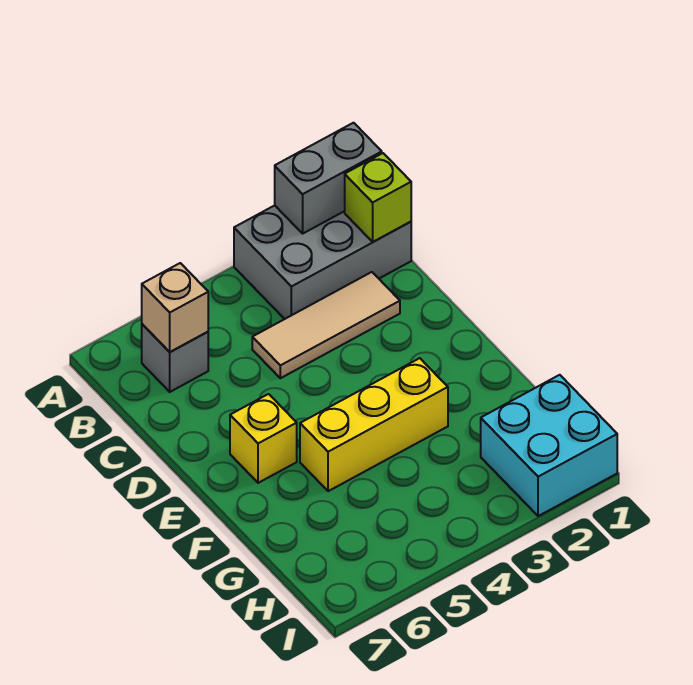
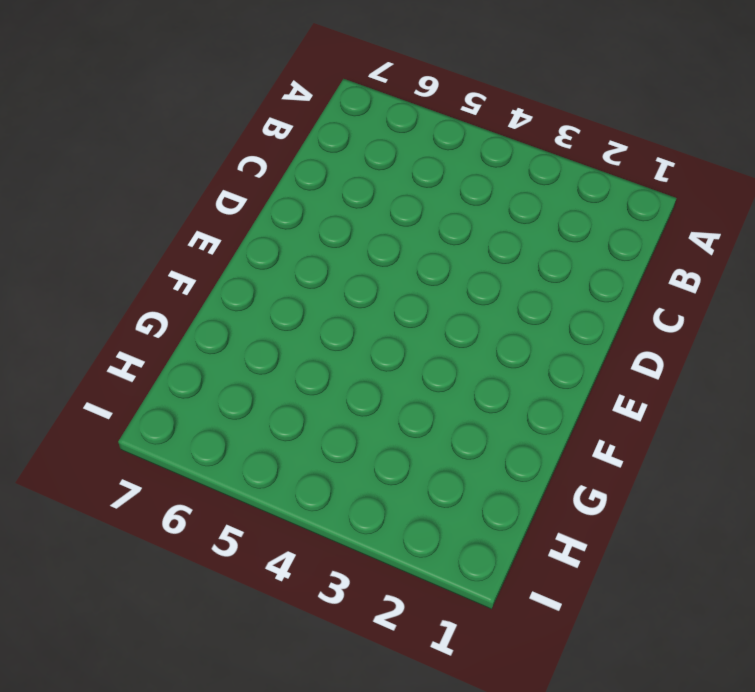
none -> grey brick A1:B3 level 1
none -> grey brick B6 level 1

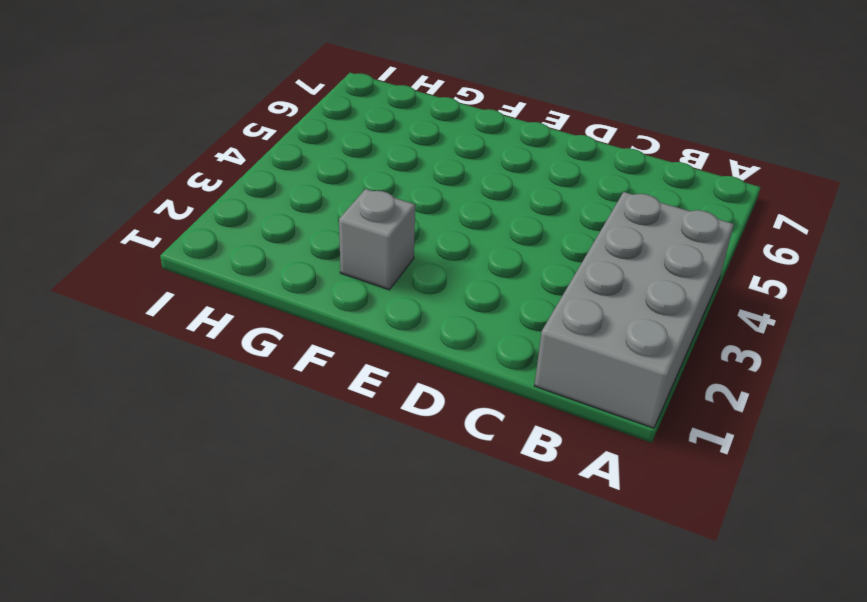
grey brick A1:B4 level 1 -> grey brick A1:B3 level 1
grey brick F2 level 1 -> grey brick B6 level 1
none -> tan tile C2:C4 level 1
none -> yellow brick E6 level 1

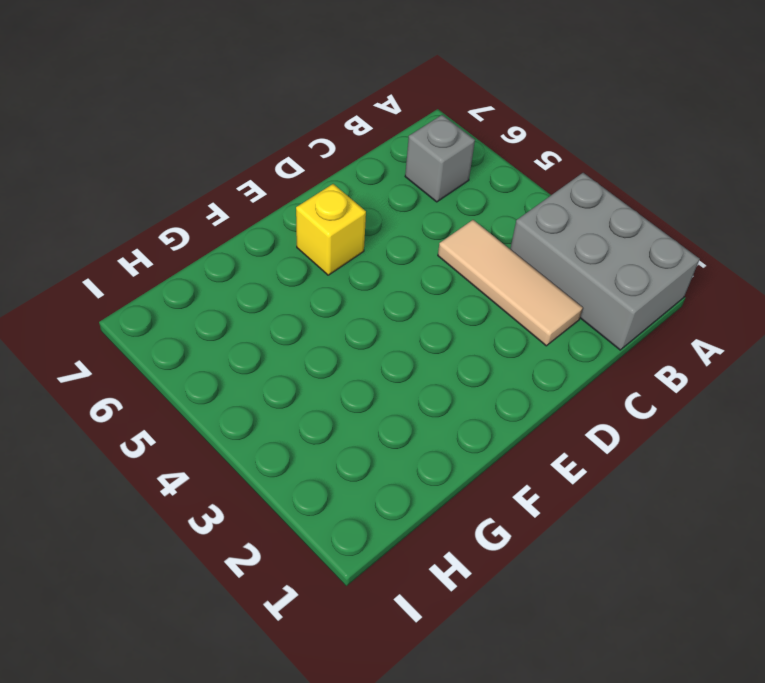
none -> yellow brick F3:F5 level 1
none -> cyan brick H1:I2 level 1

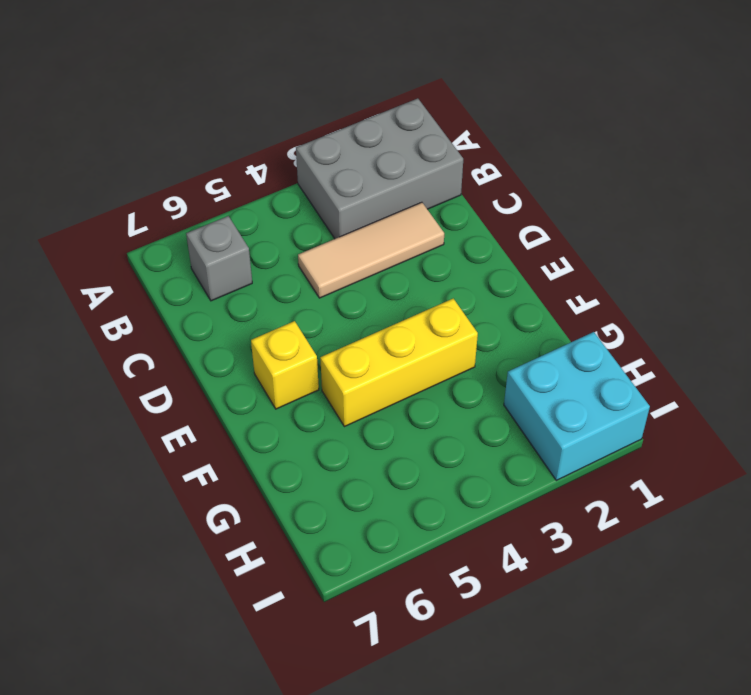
none -> grey brick A1:A2 level 2
none -> lime brick B1 level 2

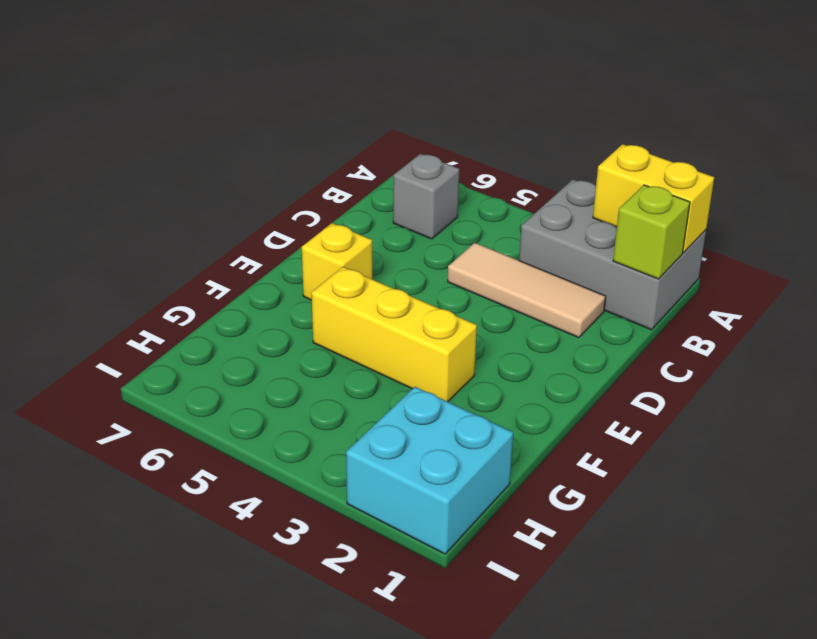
yellow brick A1:A2 level 2 -> grey brick A1:A2 level 2
none -> tan brick B6 level 2

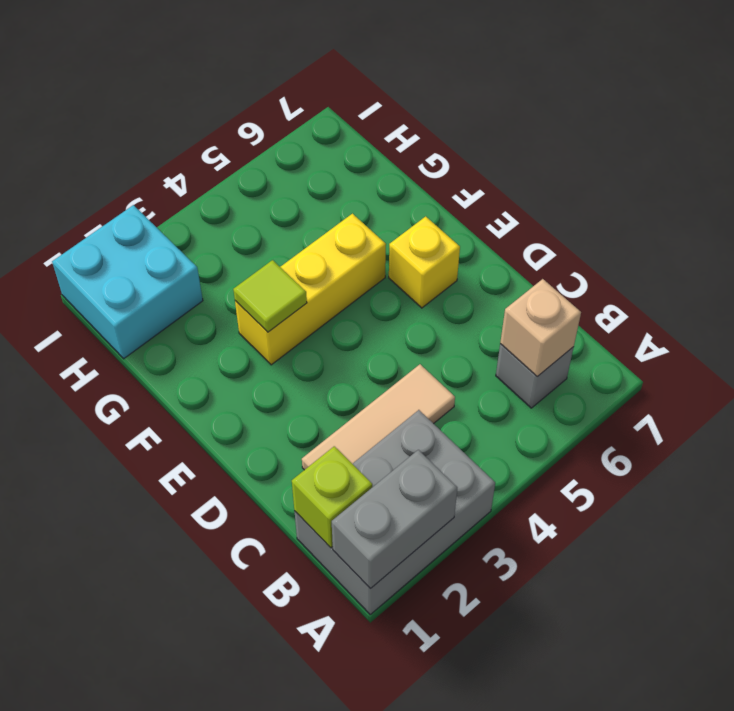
lime tile F3 level 2 -> none

